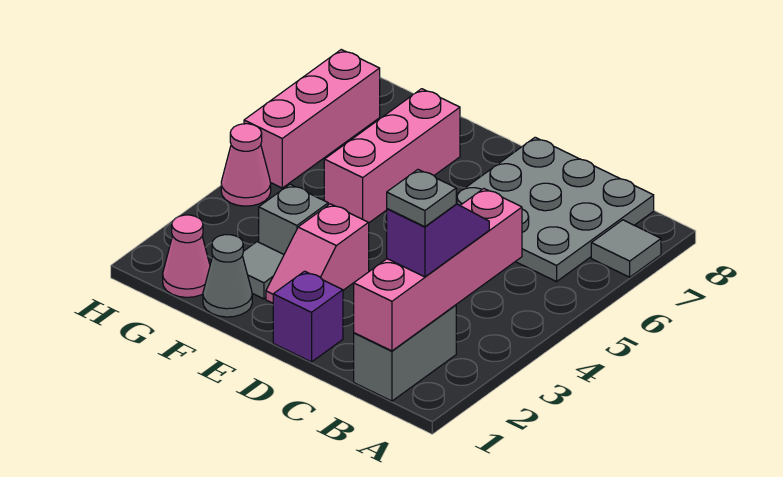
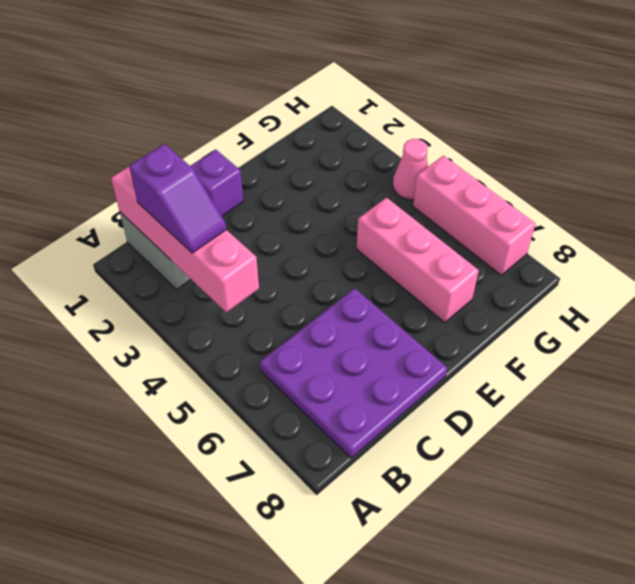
purple plate B6:D8 level 1 -> grey plate B6:D8 level 1
none -> grey tile A7 level 1
none -> pink slope E2:E3 level 1 top 3
none -> grey cone F1 level 1

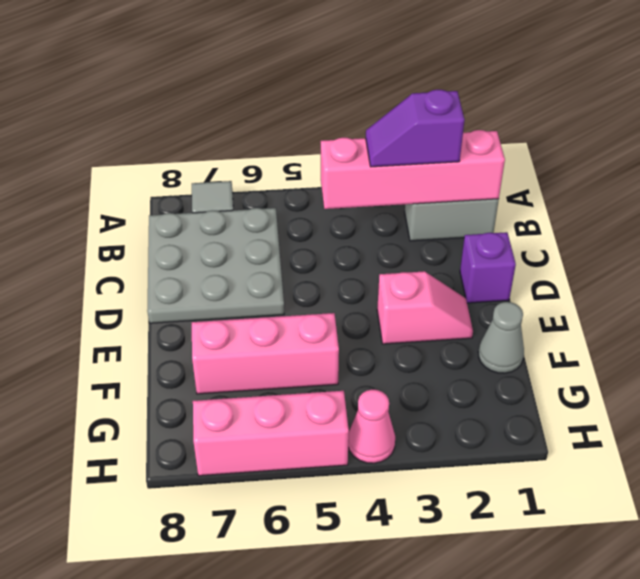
none -> grey tile F2 level 1
none -> grey brick F3 level 1
none -> pink cone G1 level 1

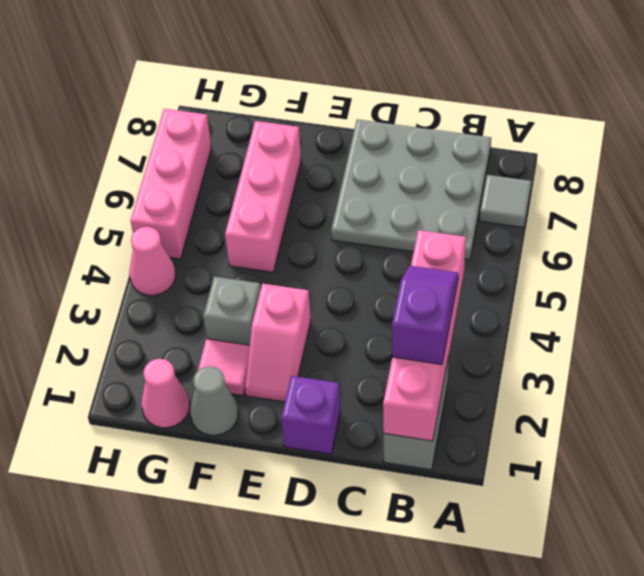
pink tile F2 level 1 -> grey tile F2 level 1
none -> grey plate B2 level 4

